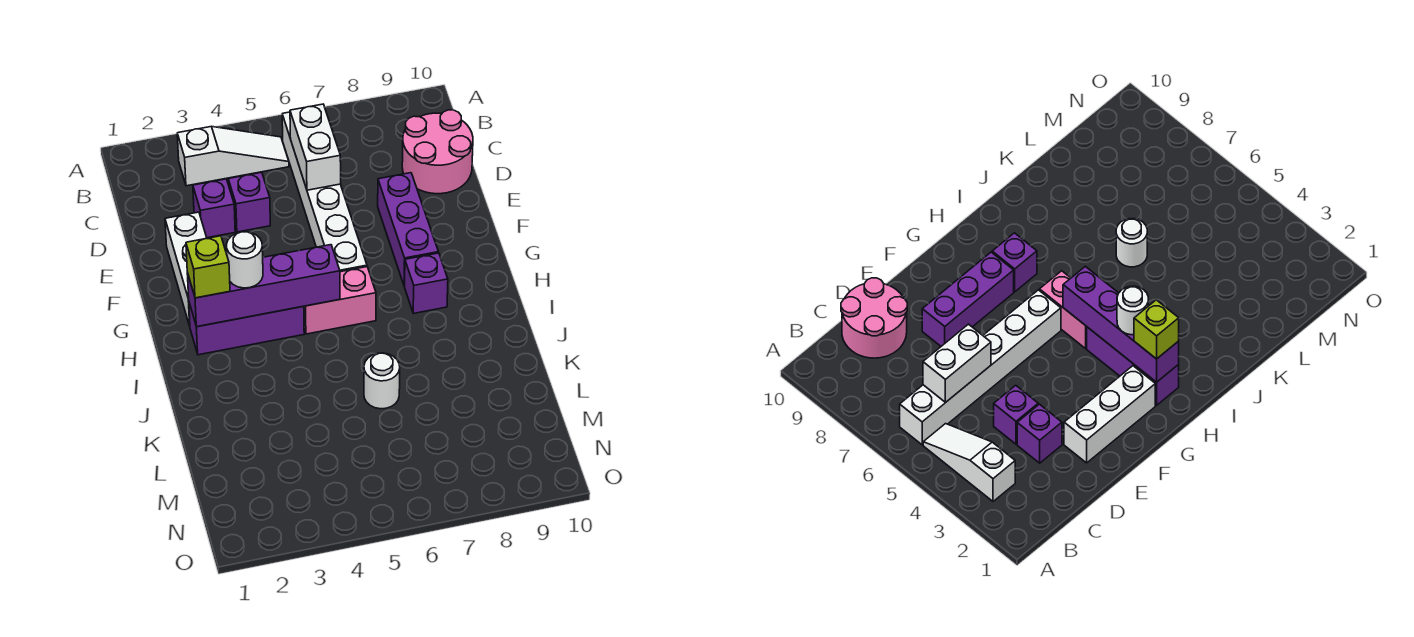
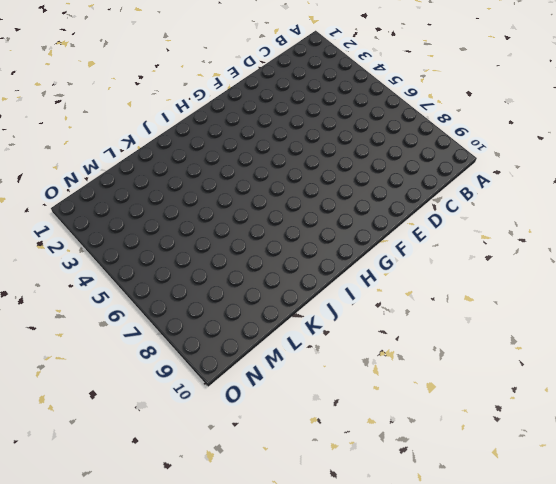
none -> white slope B3:B5 level 1 top 3
none -> white brick B6:G6 level 1
none -> pink round brick C9:D10 level 1

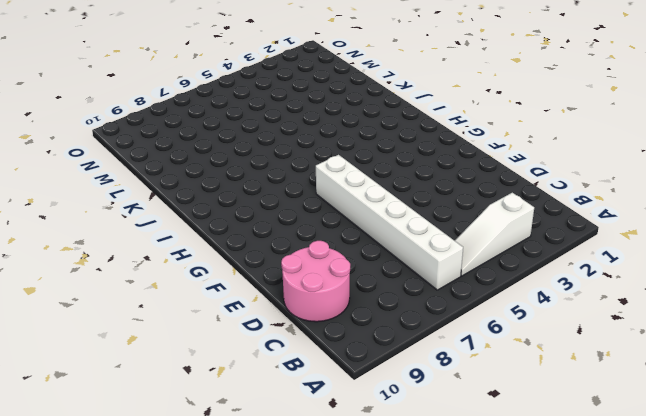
none -> purple brick D3 level 1
none -> purple brick D4 level 1
none -> white brick E2:G2 level 1

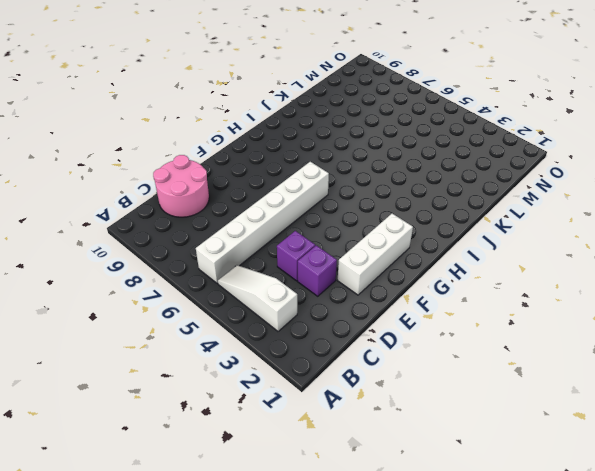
none -> purple brick E8:G8 level 1
none -> purple brick H2:H4 level 1
none -> pink brick H5:H6 level 1

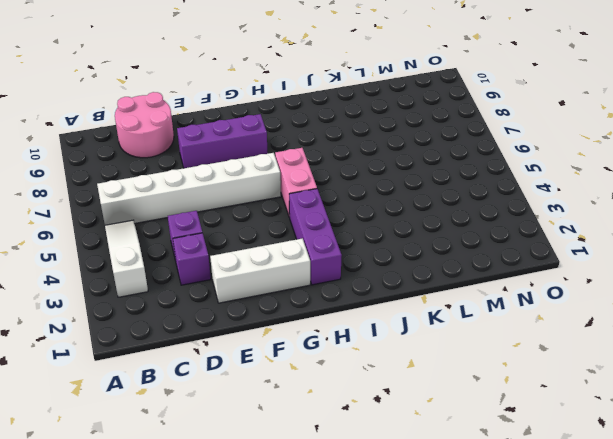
none -> purple brick H8 level 1
none -> white round brick K6 level 1
none -> white brick C6:D6 level 2

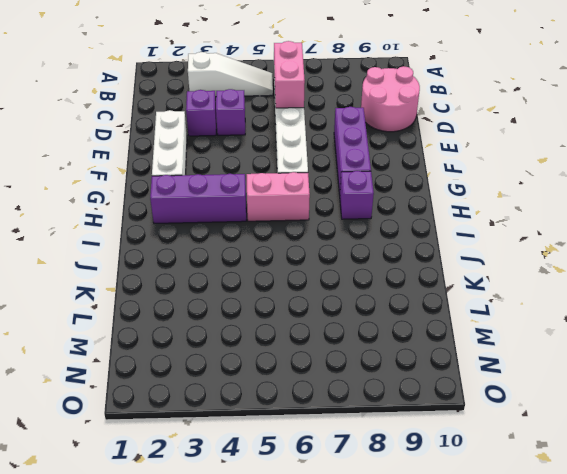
pink brick C6:D6 level 2 -> white brick C6:D6 level 2
none -> white round brick K6 level 1
none -> purple brick H2:H5 level 2
none -> lime brick H2 level 3

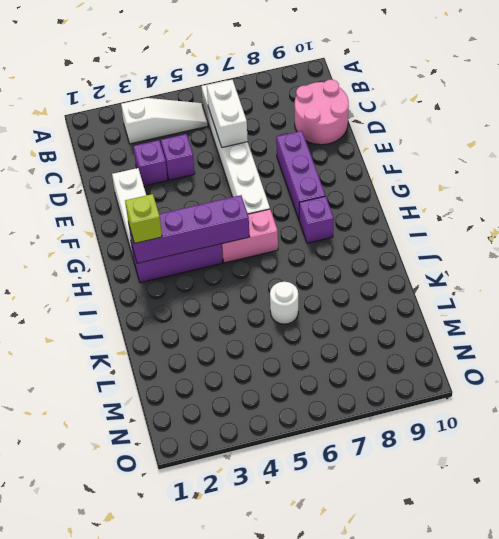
none -> white round brick H3 level 3

